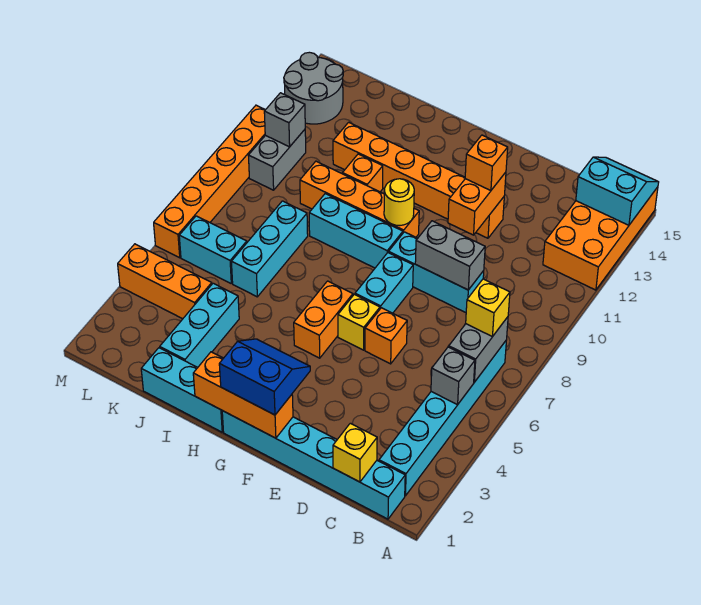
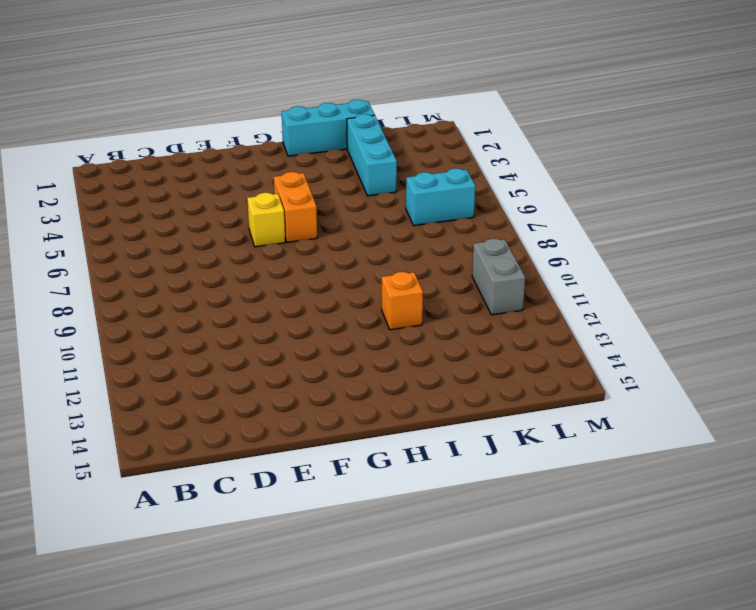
none -> orange brick A12:B15 level 1
none -> cyan brick B1:G1 level 1
none -> cyan brick B2:B7 level 1
none -> cyan brick D9:F9 level 1

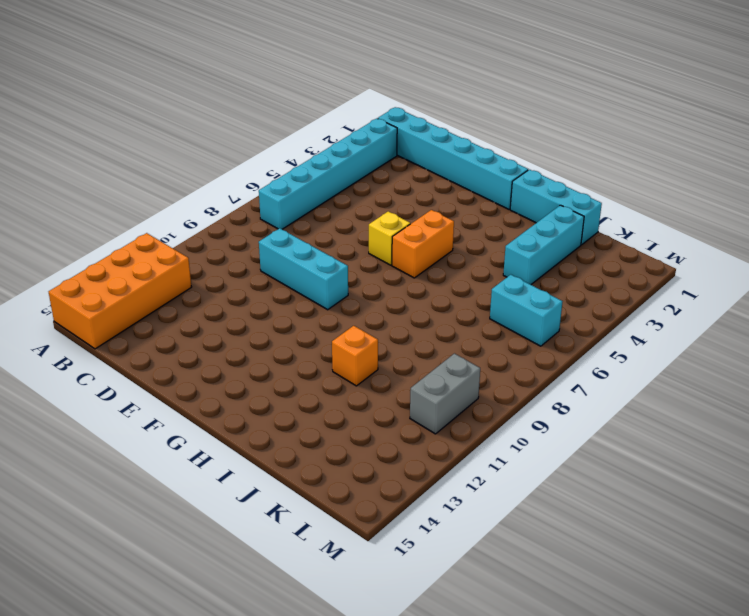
none -> orange brick E6 level 1
none -> orange brick E12:J12 level 1
none -> cyan brick F7:F8 level 1
none -> cyan brick G9:I9 level 1

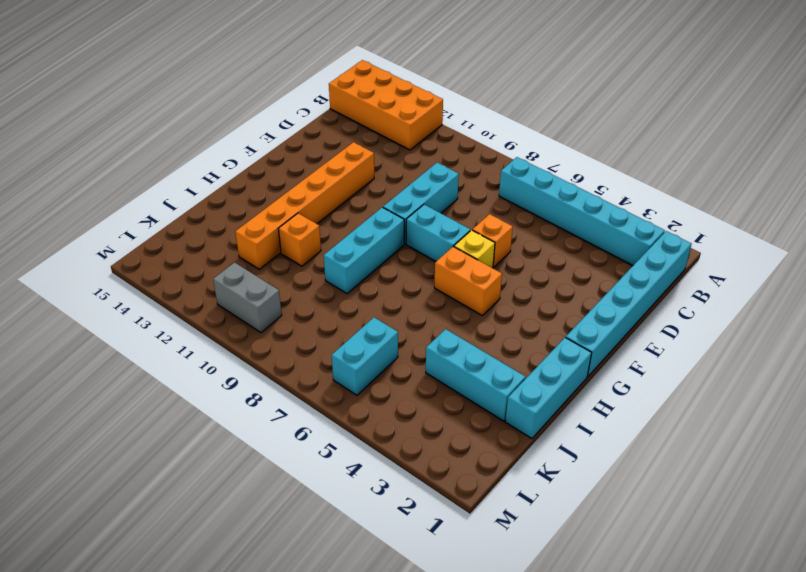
none -> orange brick G10:J10 level 1
none -> cyan brick J6:J8 level 1
none -> orange brick K4:M4 level 1
none -> grey round brick L13:M14 level 1

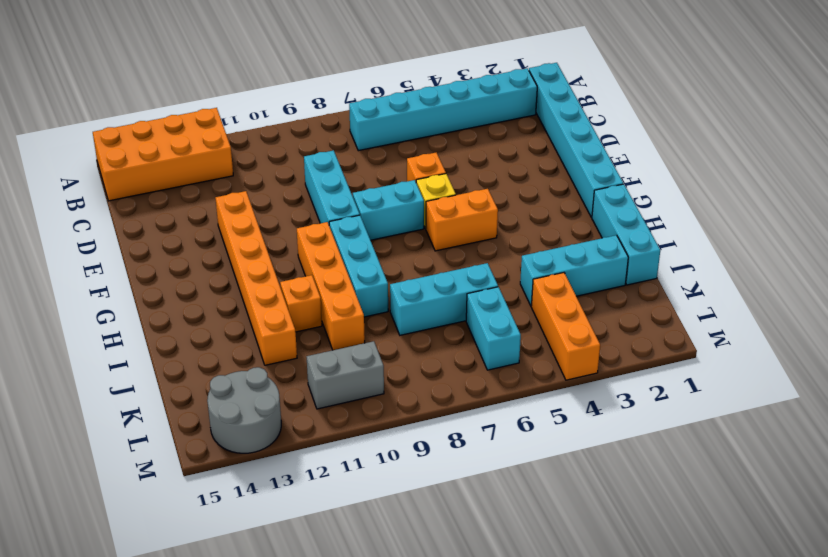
none -> orange brick M6:M11 level 1
none -> cyan slope A14:B15 level 2 top 14
none -> grey brick B5 level 2
none -> grey brick B6:B7 level 2

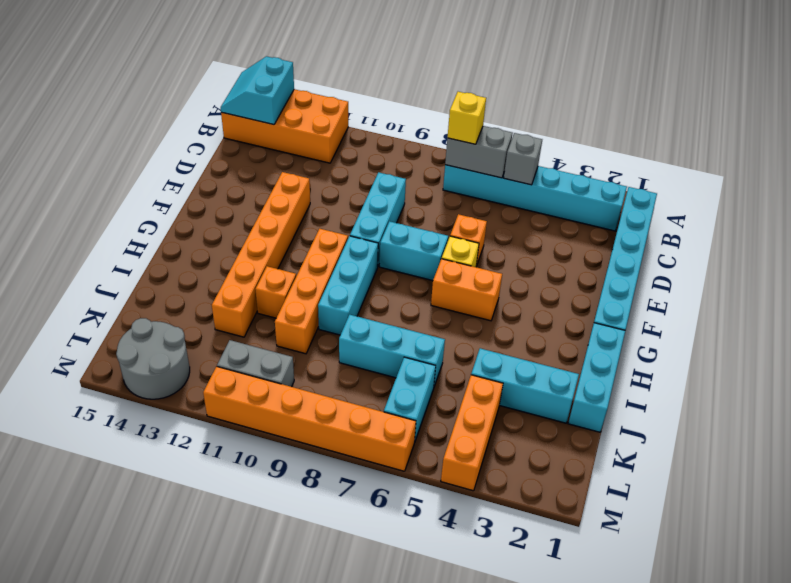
none -> yellow brick C1 level 2
none -> grey brick D9:E9 level 2
none -> orange brick E11:E12 level 2
none -> orange brick F1:H1 level 2

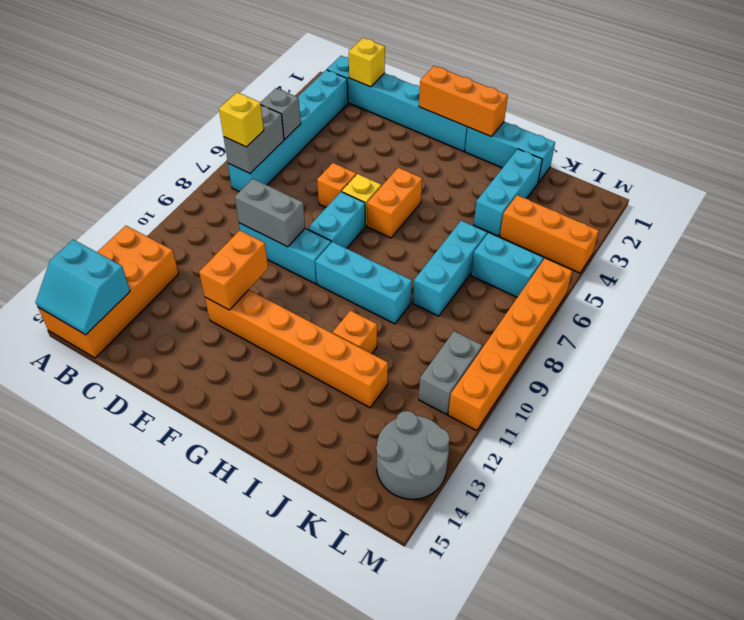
none -> orange brick G10:J10 level 1
none -> yellow round brick G10 level 2
none -> grey brick L11 level 2
none -> orange brick E12 level 3

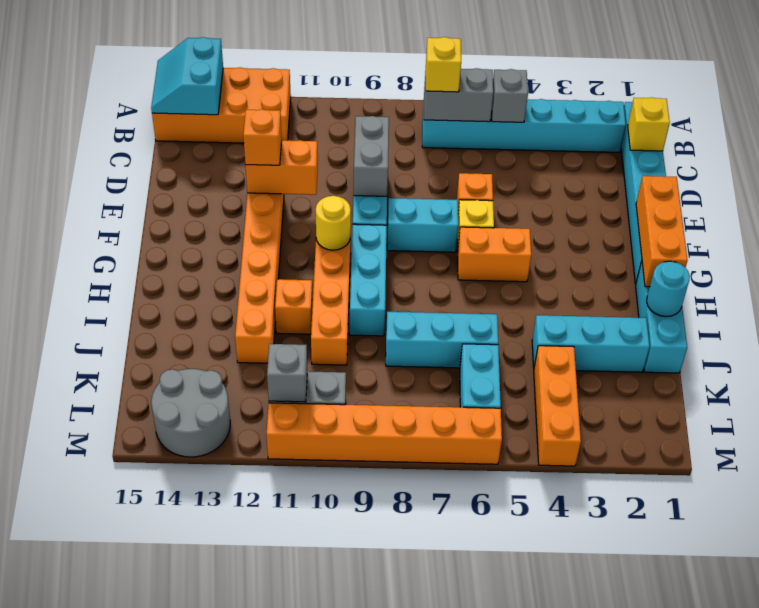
cyan round brick I1 level 2 -> none
none -> blue slope F1:G2 level 3 top 1

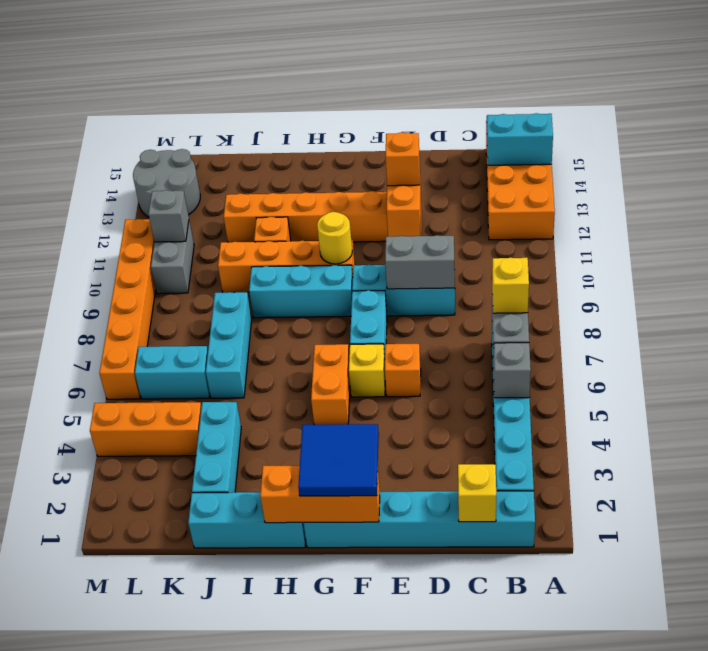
blue tile F1:G2 level 3 -> blue slope F1:G2 level 3 top 1

